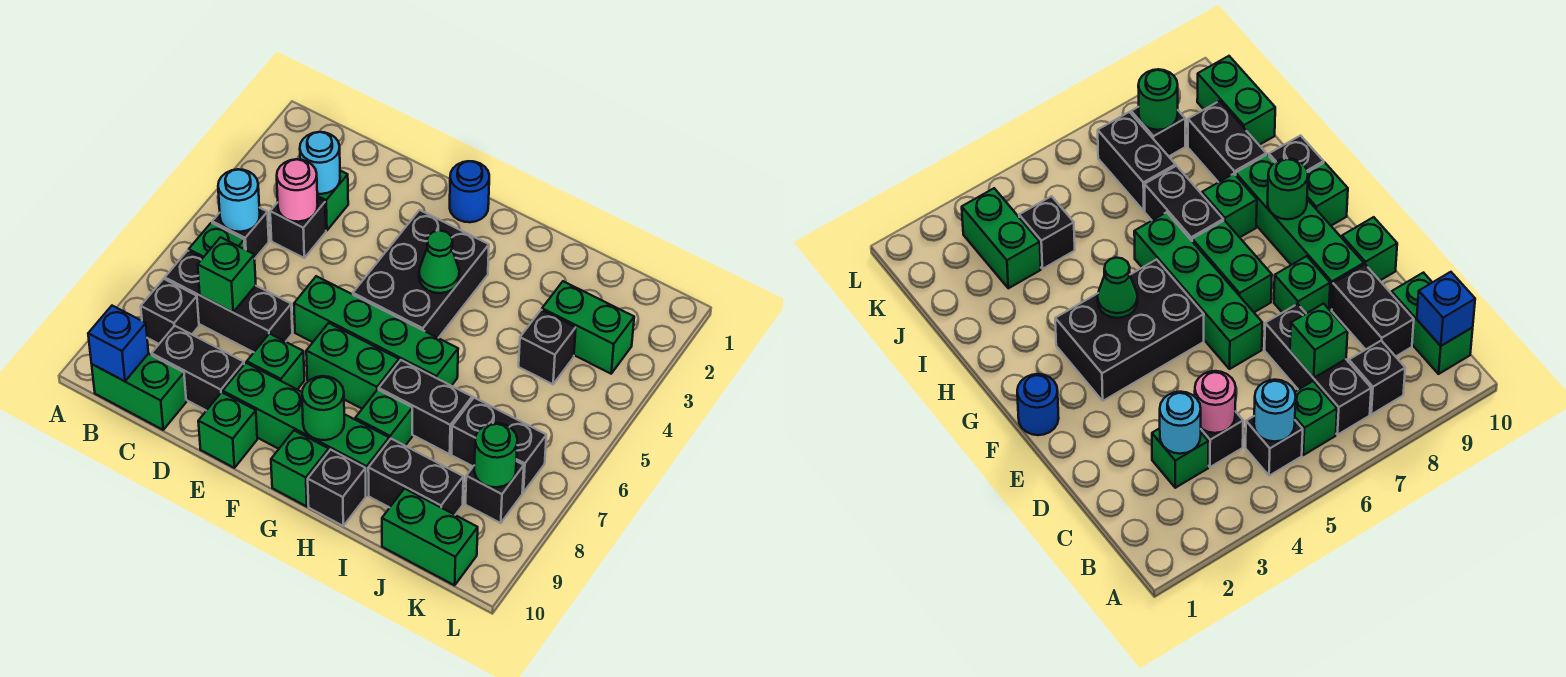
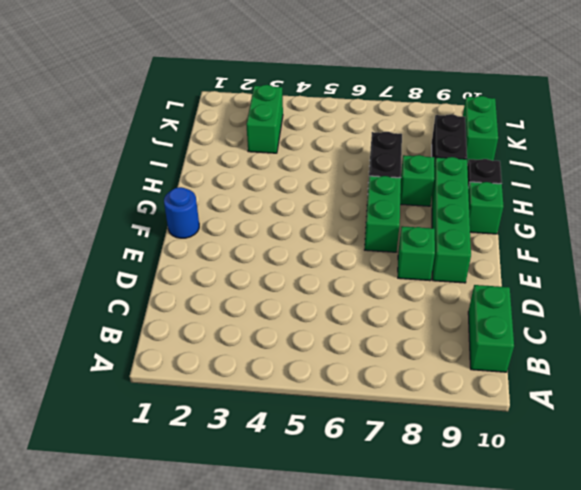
none -> black brick B5 level 1
none -> green brick B6 level 1
none -> black brick B7:D7 level 1
none -> black brick B8 level 1

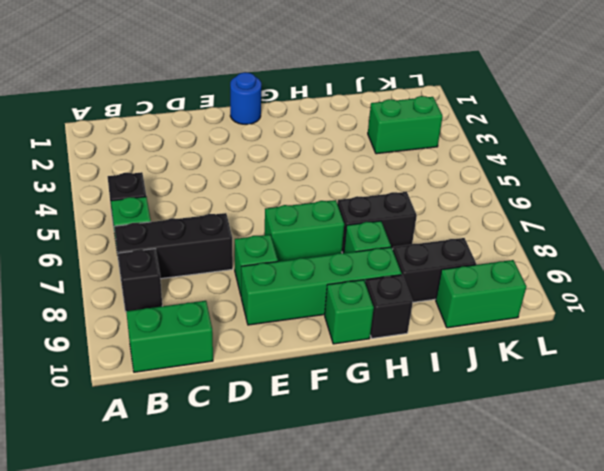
none -> green brick C3 level 1
none -> black brick C4 level 1
none -> black brick C9:D9 level 1
none -> green brick E6:H6 level 1

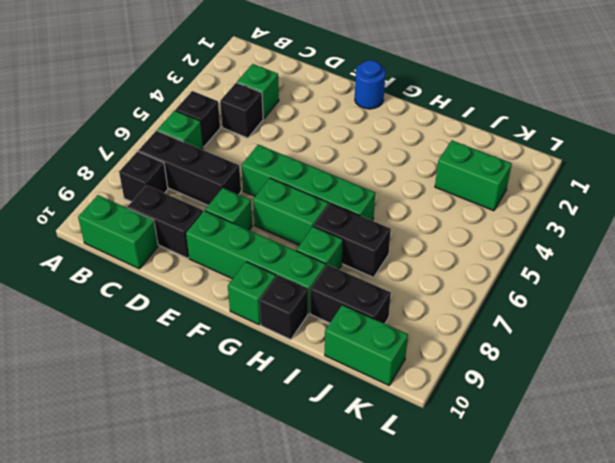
none -> green brick E10 level 1
none -> black brick F3:G5 level 1
none -> black brick J4 level 1
none -> black brick J7:K7 level 1

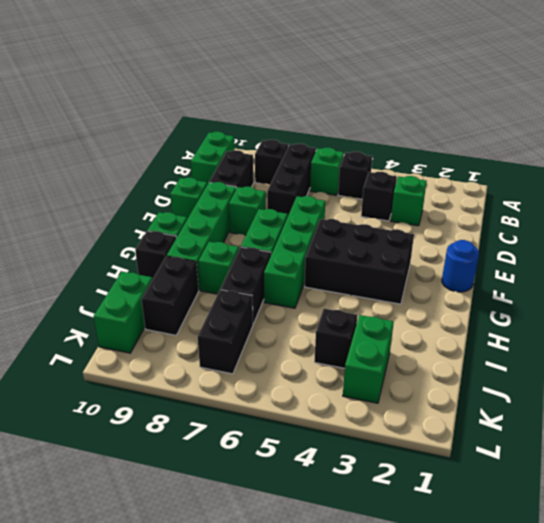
none -> black brick K8 level 1
none -> cyan round brick B5 level 2
none -> blue brick B10 level 2
none -> cyan round brick C3 level 2

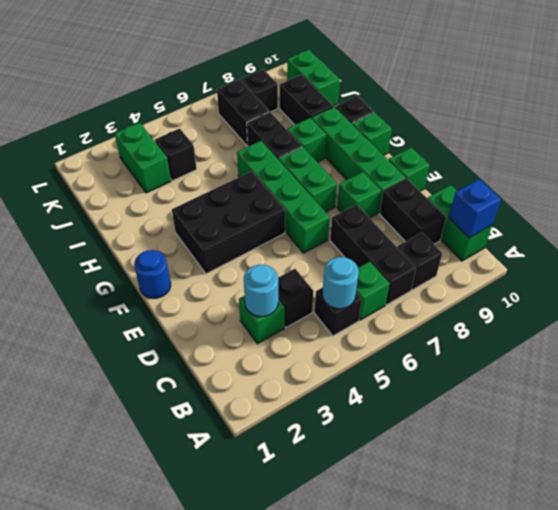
none -> pink round brick C4 level 2
none -> green brick C7 level 2
none -> green cone G4 level 2
none -> green round brick G9 level 2

